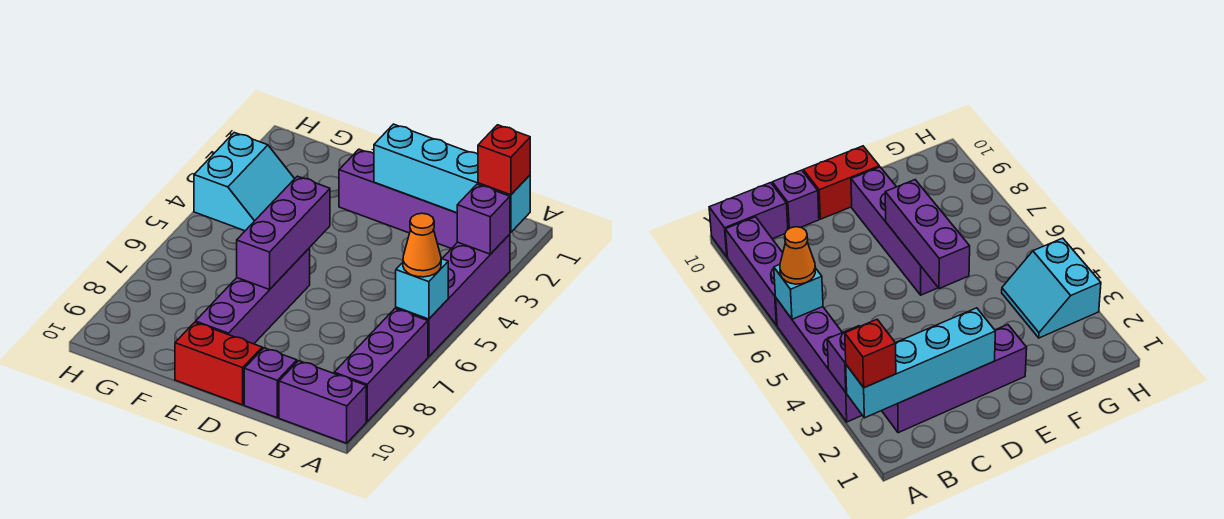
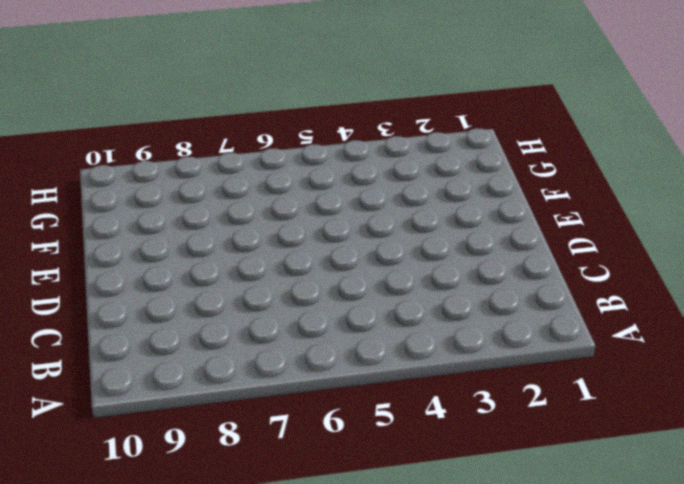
none -> purple brick A3:A6 level 1
none -> purple brick A7:A9 level 1
none -> purple brick A10:B10 level 1

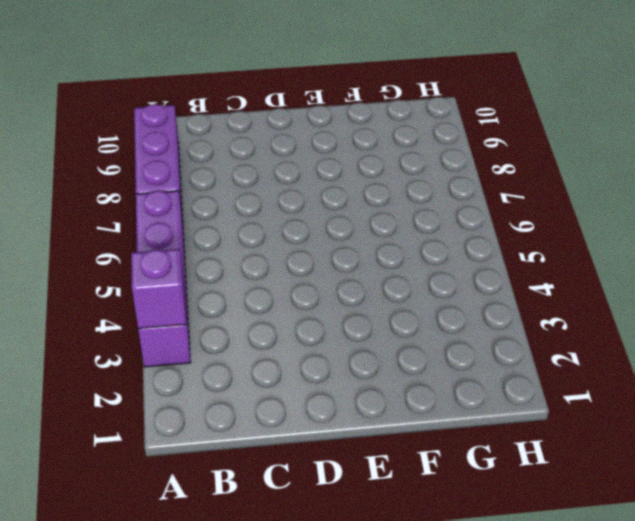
none -> purple brick A10:B10 level 1
none -> purple brick B2:E2 level 1
none -> purple brick C10 level 1

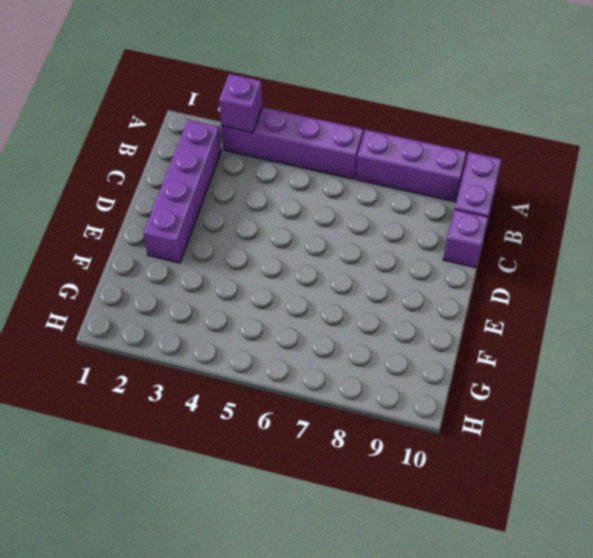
none -> red brick D10:E10 level 1
none -> purple brick E6:E9 level 1
none -> cyan slope G3:H4 level 1 top H

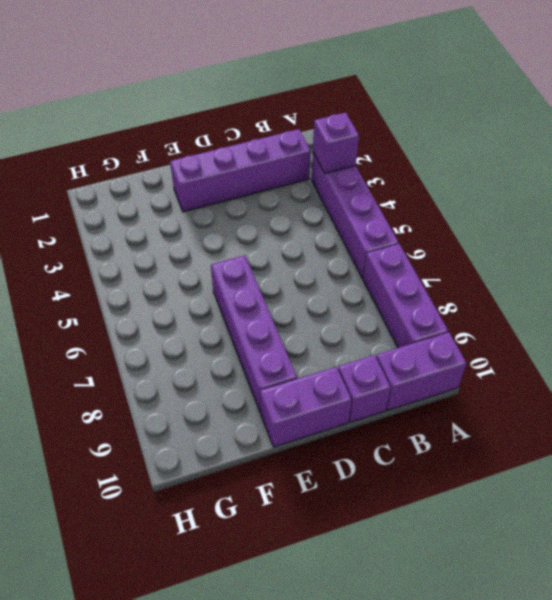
purple brick D10:E10 level 1 -> red brick D10:E10 level 1
none -> cyan slope G3:H4 level 1 top H
none -> cyan brick A2:D2 level 2
none -> cyan brick A6 level 2

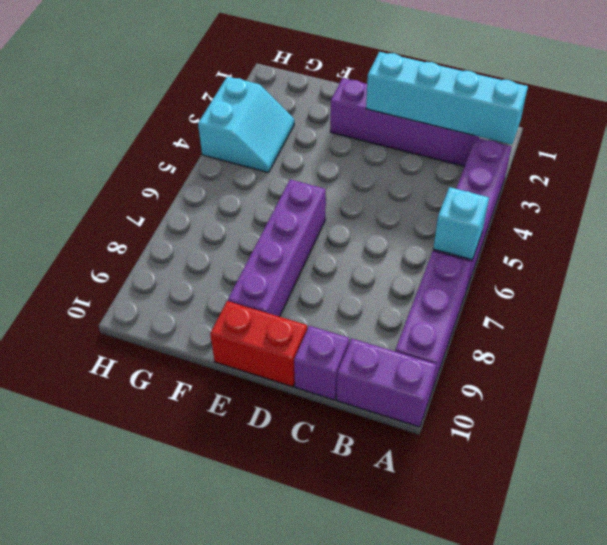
none -> purple brick A3 level 2
none -> purple brick E5:E7 level 2
none -> red brick A2 level 3

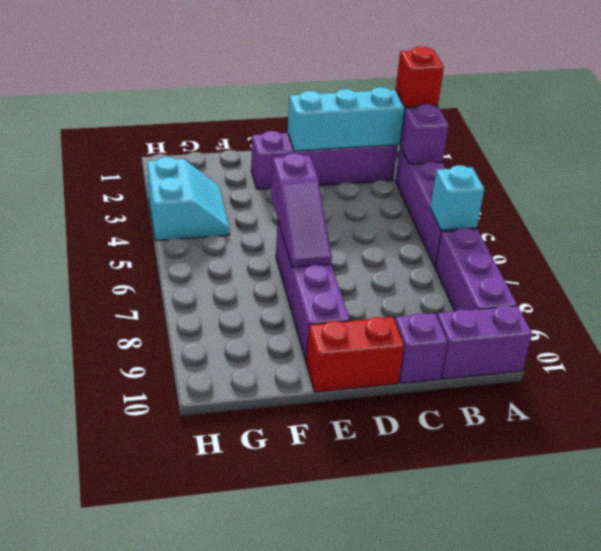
purple slope E5:E7 level 2 top 5 -> purple brick E5:E7 level 2
none -> orange cone A6 level 3

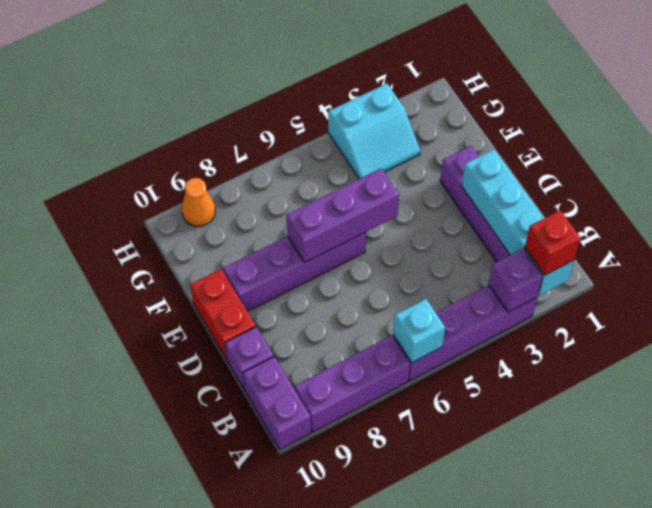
orange cone H9 level 1 -> orange cone A6 level 3

